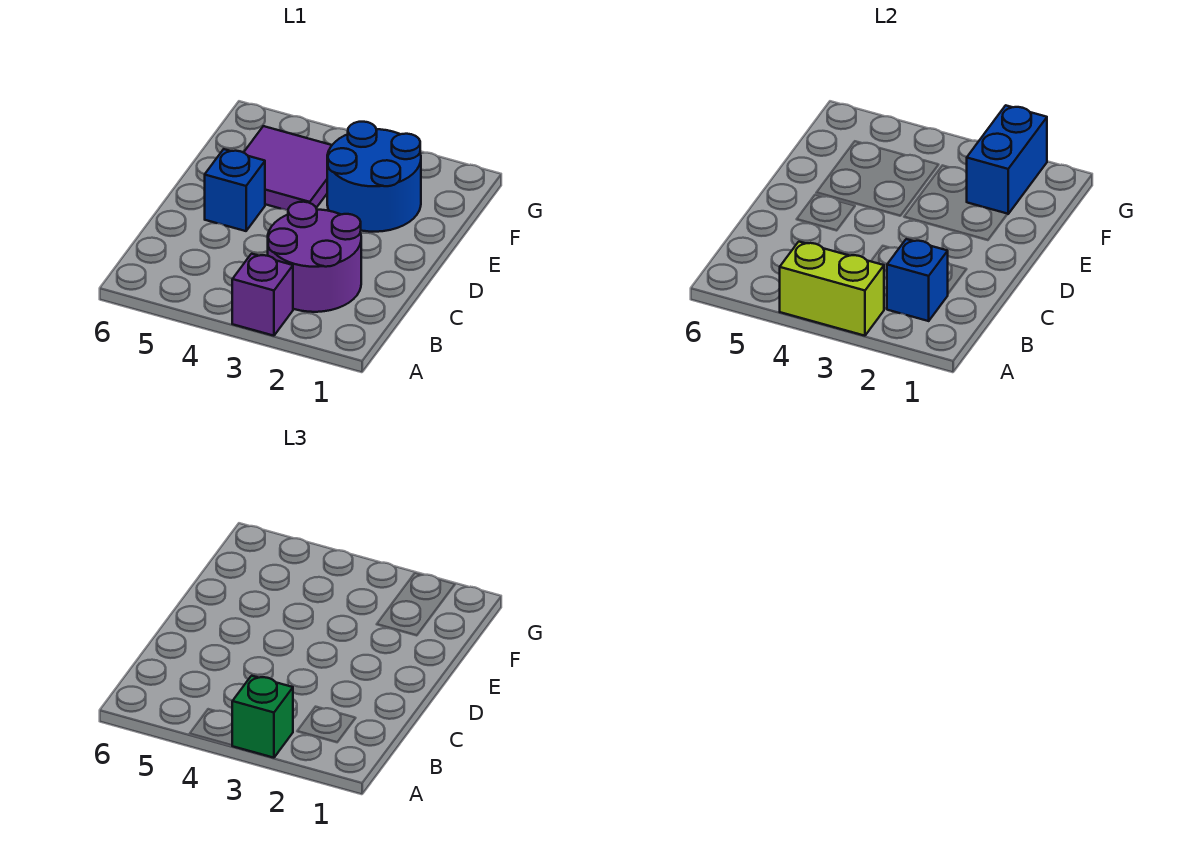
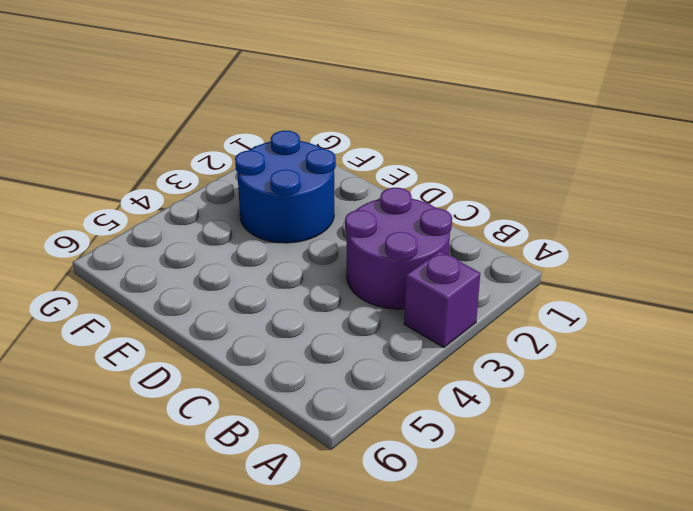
none -> blue brick D5 level 1
none -> purple tile E4:F5 level 1

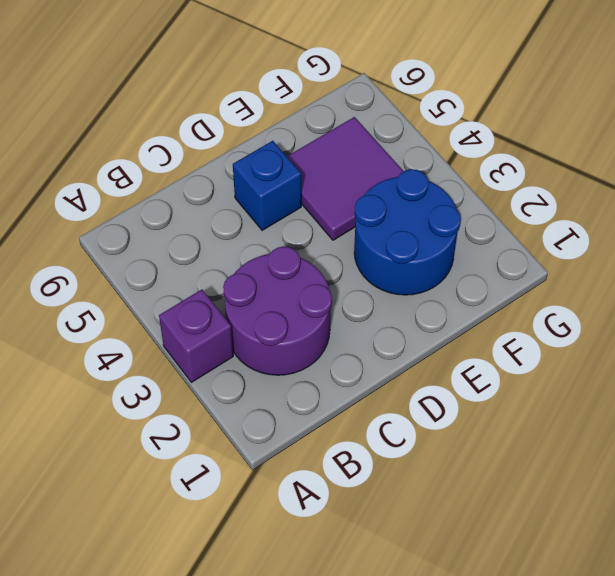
none -> lime brick A3:A4 level 2
none -> blue brick B2 level 2

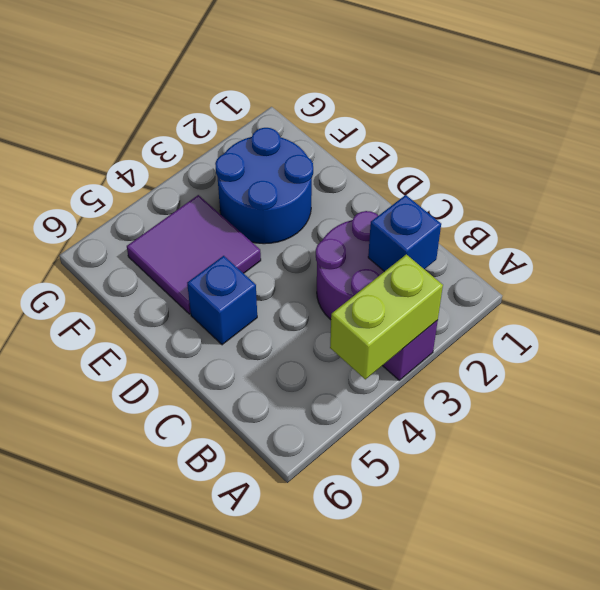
none -> blue brick F2:G2 level 2
none -> green brick A3 level 3

